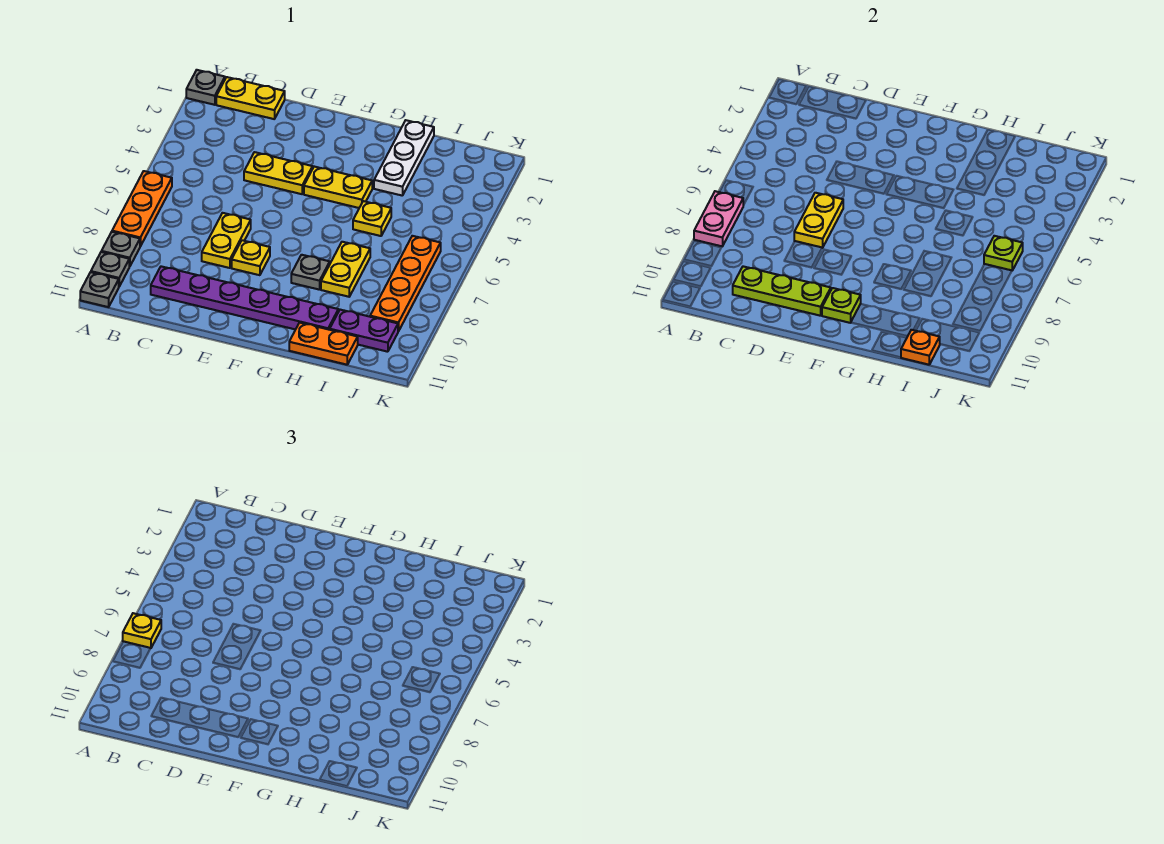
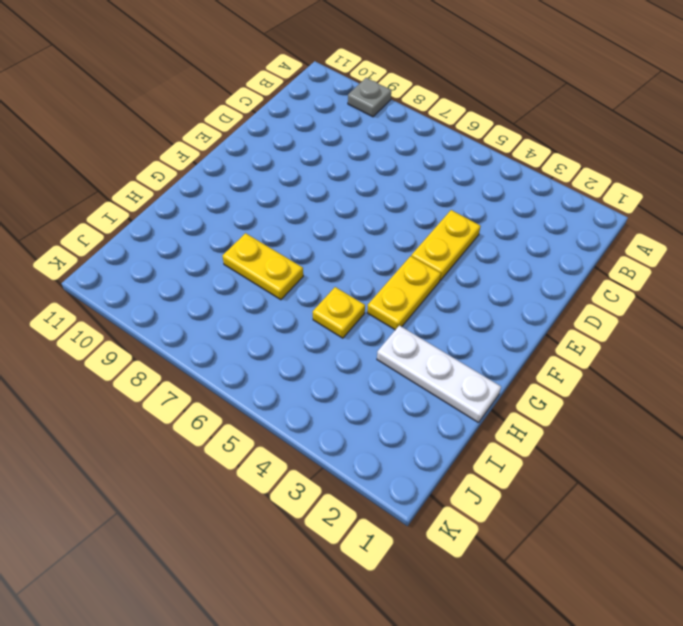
none -> grey plate A1 level 1
none -> orange plate A6:A8 level 1
none -> grey plate A10 level 1

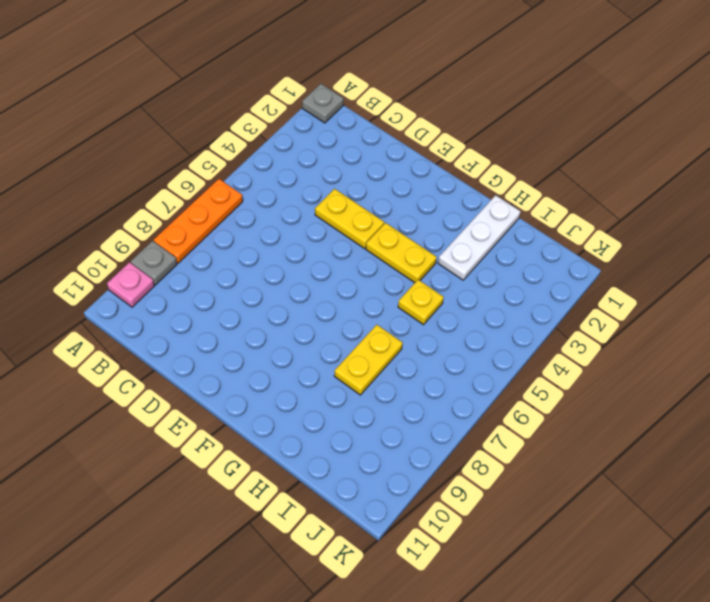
pink plate A10 level 1 -> grey plate A10 level 1
none -> grey plate A11 level 1
none -> yellow plate B1:C1 level 1
none -> purple plate C10:H10 level 1

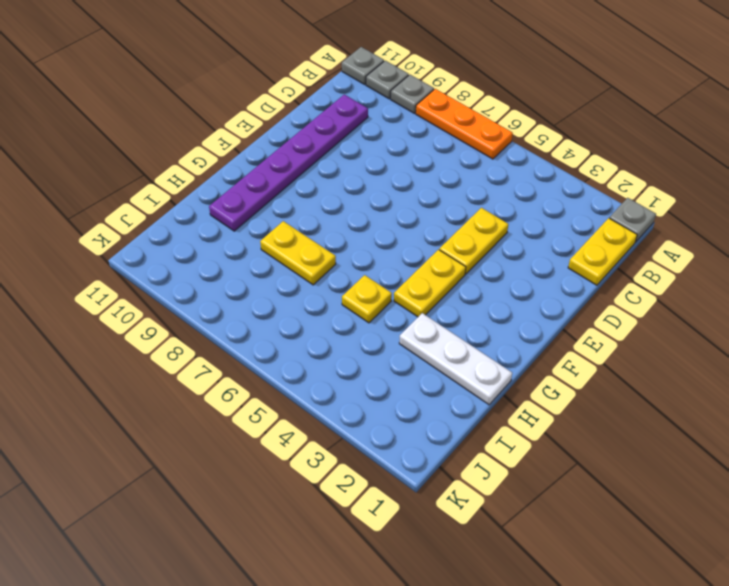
none -> yellow plate D7:D8 level 1
none -> yellow plate E8 level 1
none -> grey plate G8 level 1

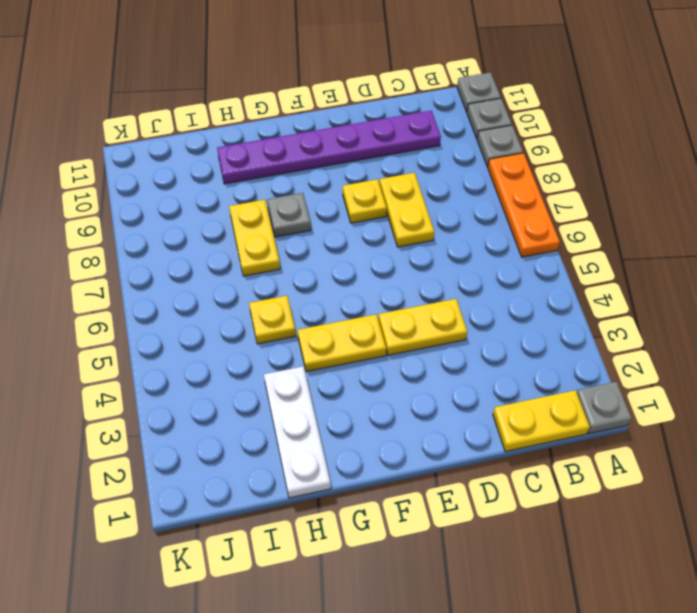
none -> orange plate H11:I11 level 1
none -> purple plate I10:J10 level 1
none -> orange plate J6:J9 level 1

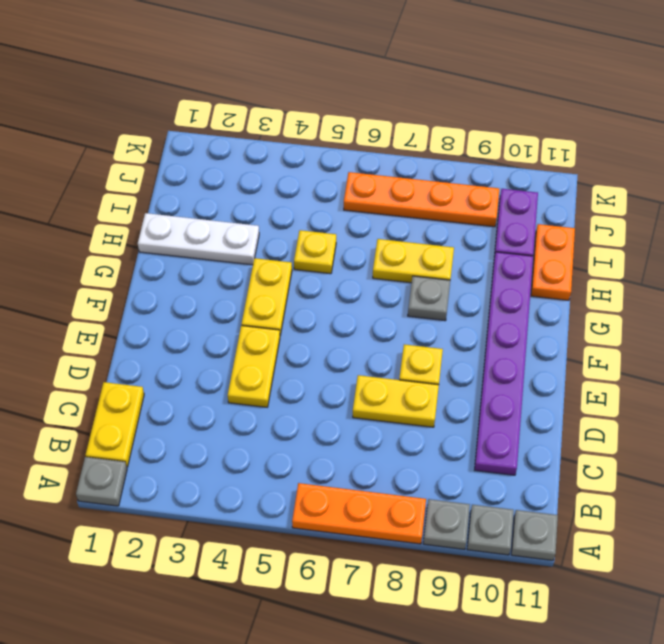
none -> pink plate A7:A8 level 2
none -> lime plate C10:E10 level 2
none -> yellow plate D6:D7 level 2

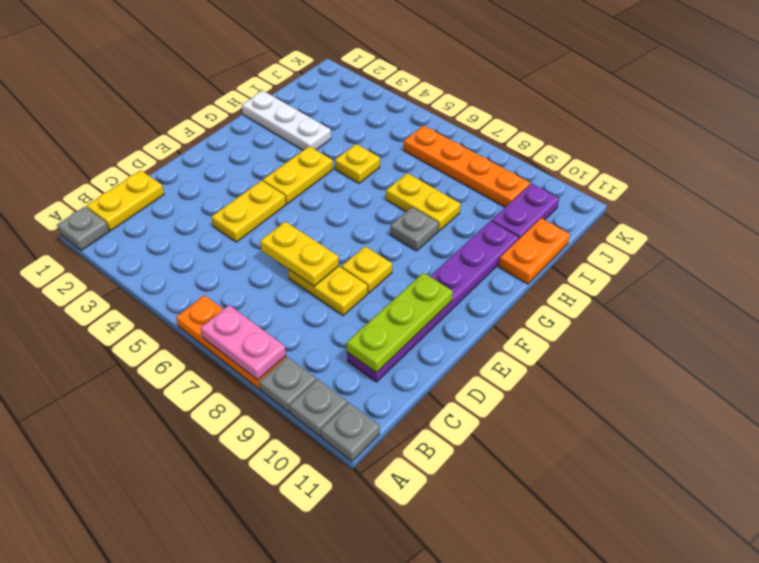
none -> lime plate F10 level 2
none -> orange plate I11 level 2
none -> lime plate J6 level 2

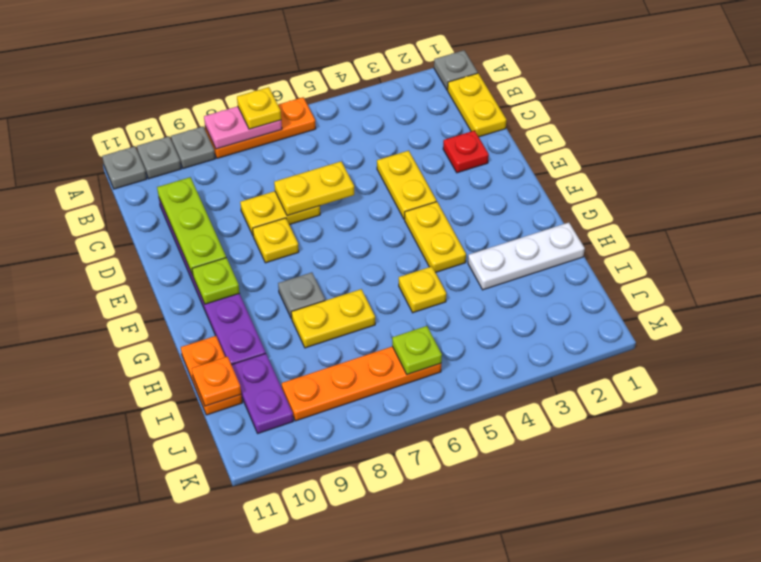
red plate D2 level 1 -> none

